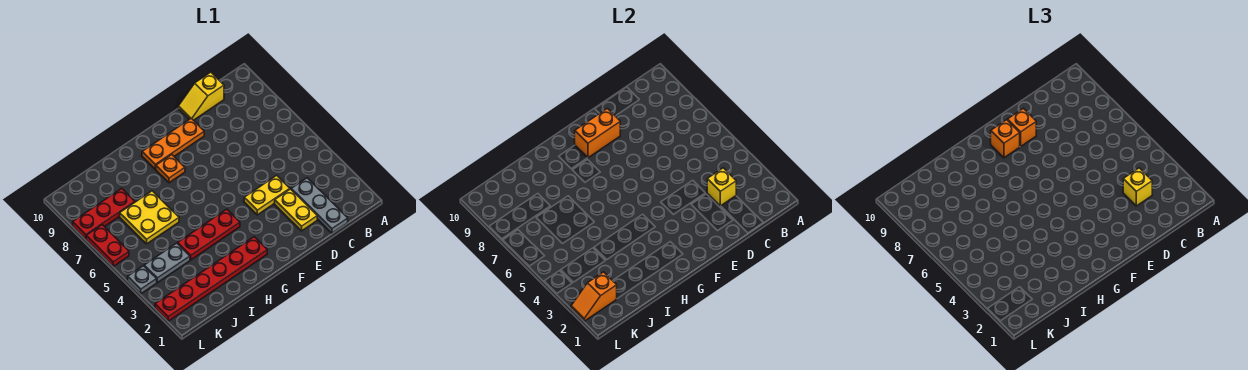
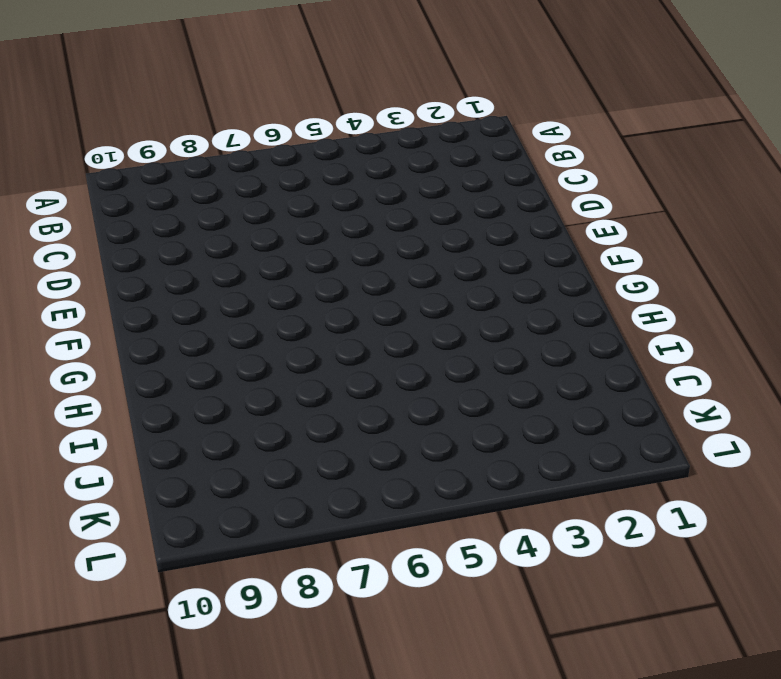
none -> grey plate C1:C3 level 1
none -> yellow slope C10:D10 level 1 top C
none -> yellow plate D2:D3 level 1

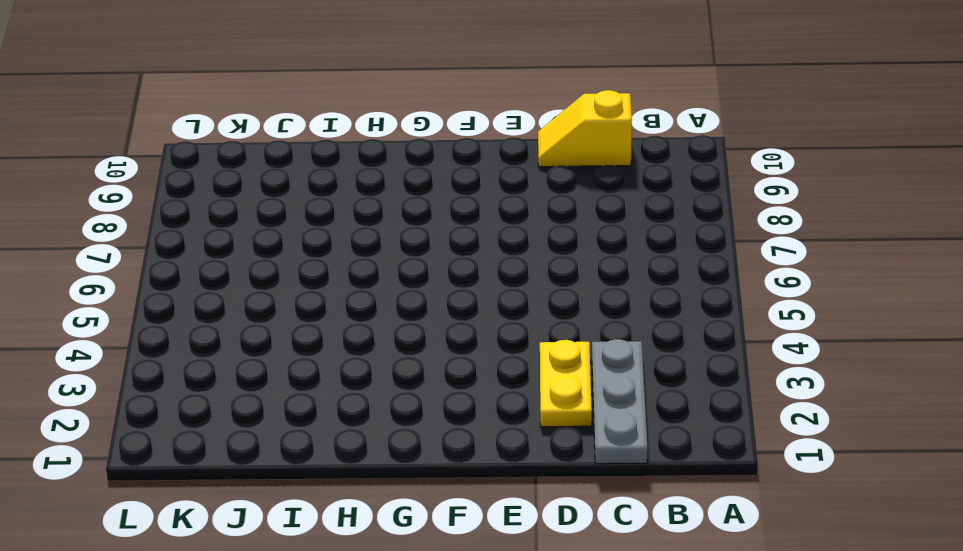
none -> yellow plate D4:E4 level 1
none -> orange plate E9:G9 level 1
none -> red plate G2:L2 level 1

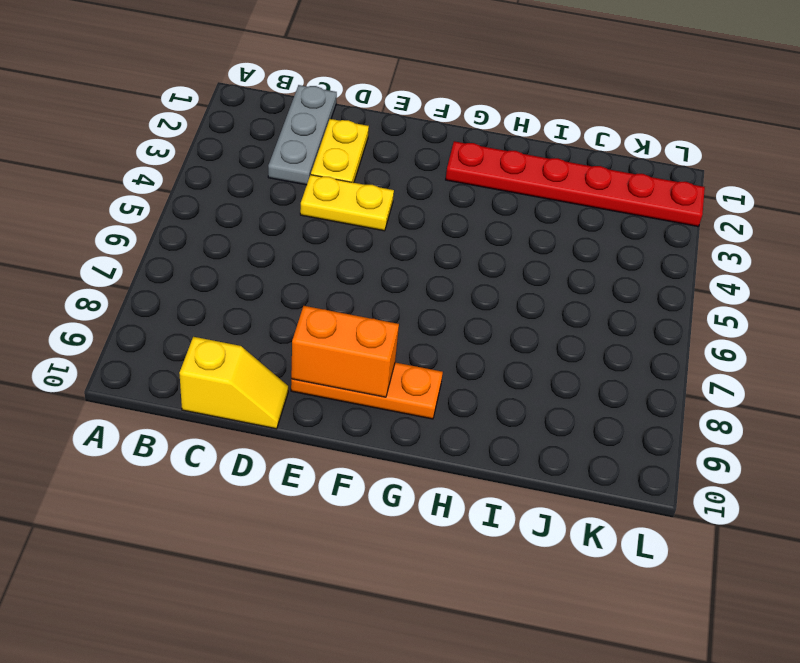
none -> red plate G4:I4 level 1
none -> orange plate G8 level 1
none -> yellow plate I6:J7 level 1

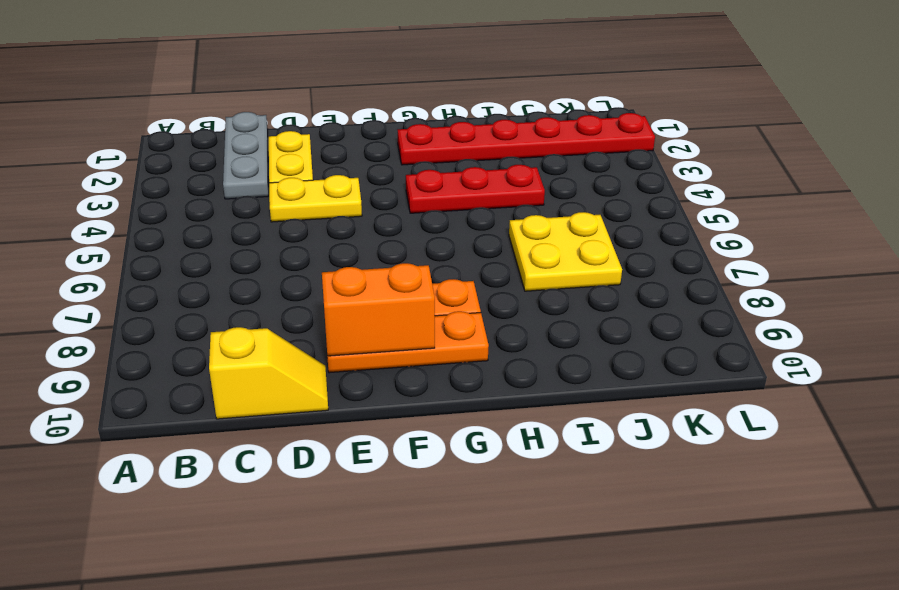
none -> grey plate J4:K4 level 1
none -> red plate J8:L8 level 1
none -> grey plate L4 level 1

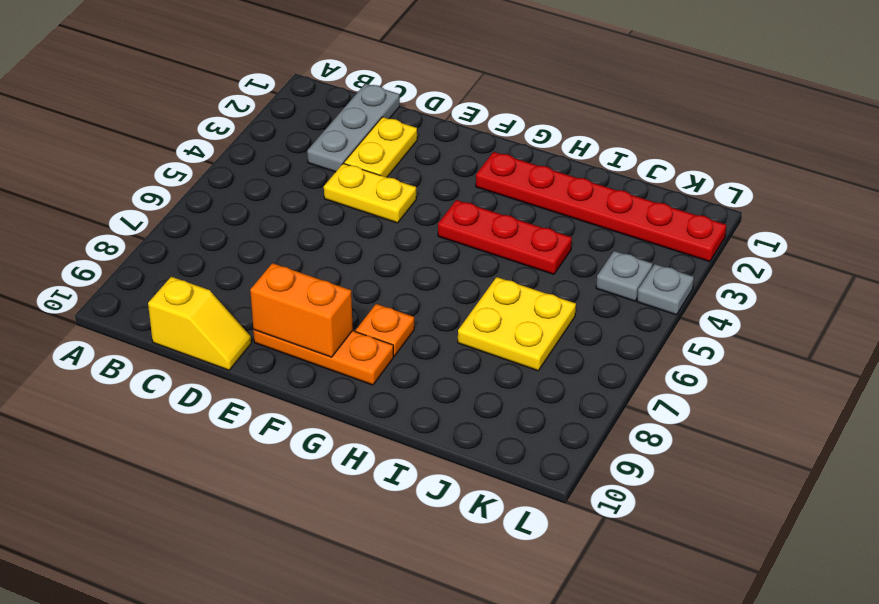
grey plate K4 level 1 -> grey plate J4:K4 level 1
none -> red plate J8:L8 level 1
none -> red plate L6:L7 level 1
none -> yellow brick C3 level 2

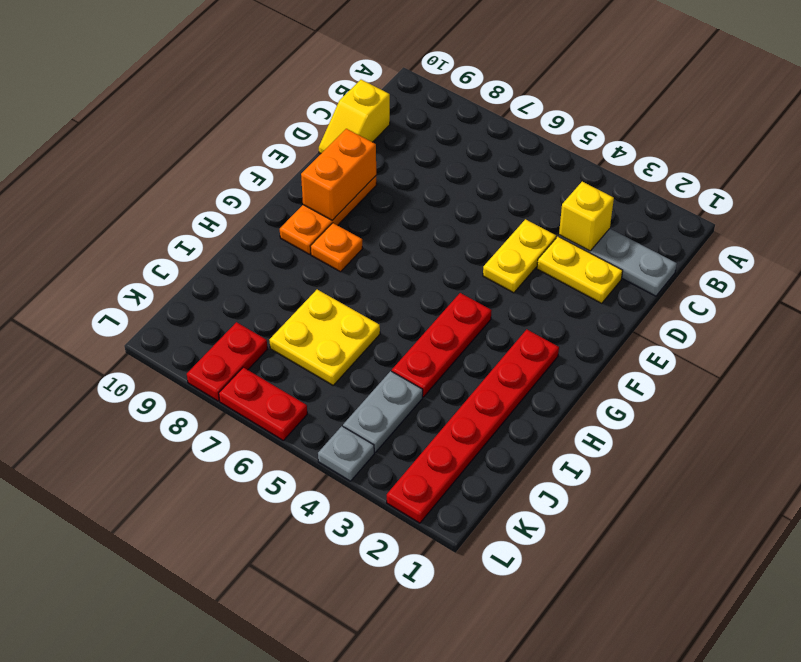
red plate K8:L8 level 1 -> red plate J8:L8 level 1
none -> orange slope K2:L2 level 2 top K
none -> yellow brick C3 level 3
none -> orange brick E9 level 3

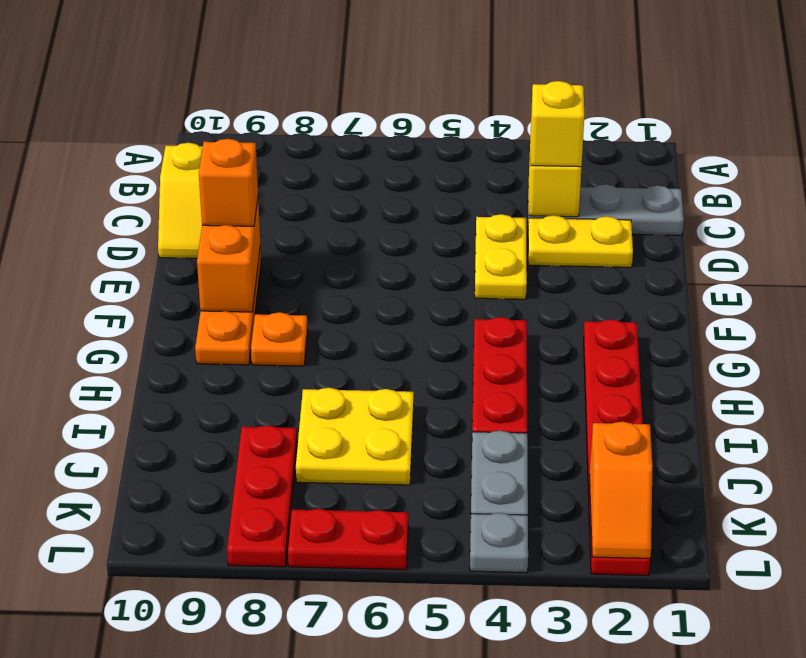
none -> orange brick F9 level 3

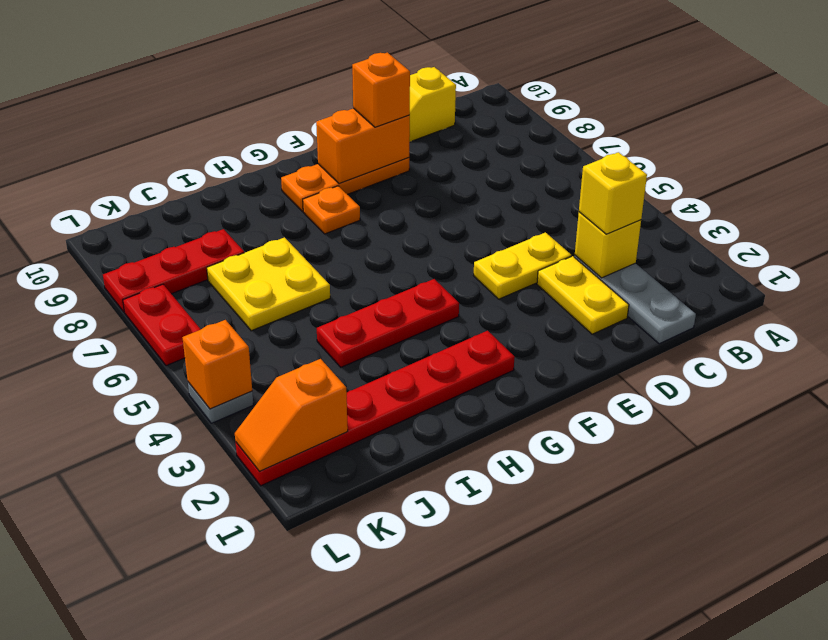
orange brick L4 level 2 -> orange brick F9 level 3
none -> grey plate J4:K4 level 1

